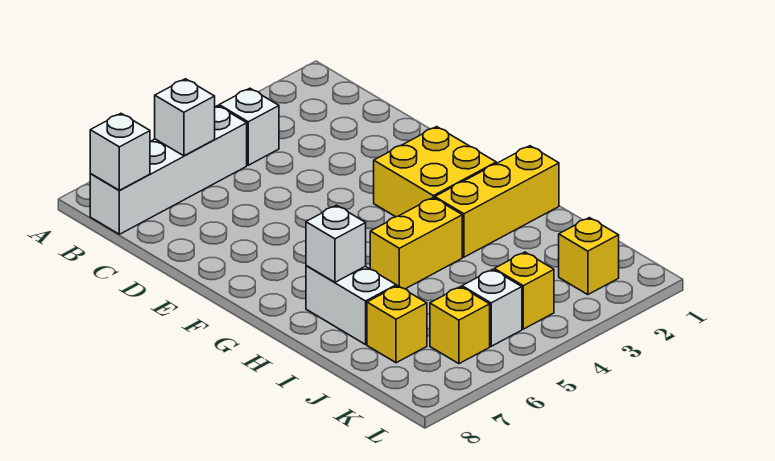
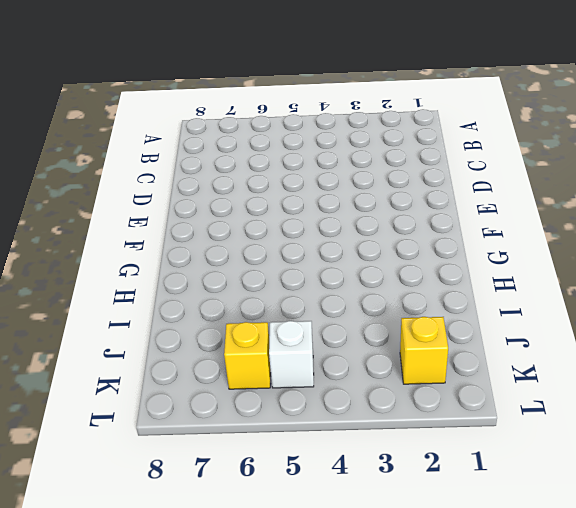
none -> white brick B4 level 1
none -> white brick B5:B8 level 1
none -> yellow brick F2:G3 level 1

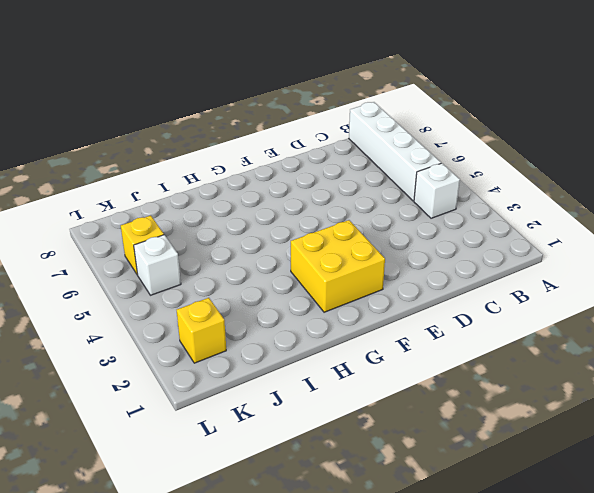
none -> yellow brick H1:H3 level 1
none -> yellow brick H4:H5 level 1
none -> white brick H7:I7 level 1

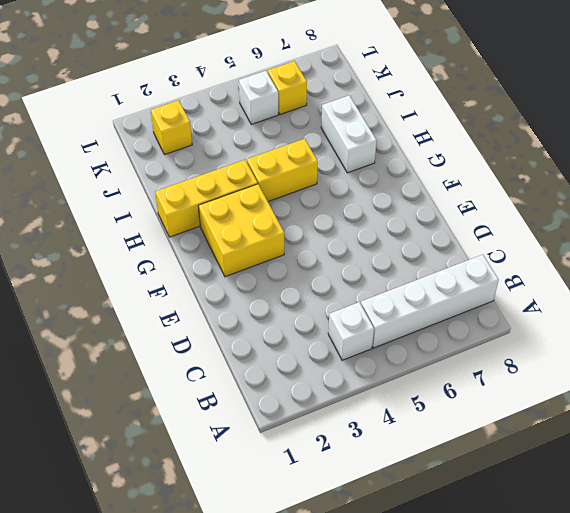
none -> yellow brick J7 level 1
none -> yellow brick K4 level 1
none -> white brick B6 level 2

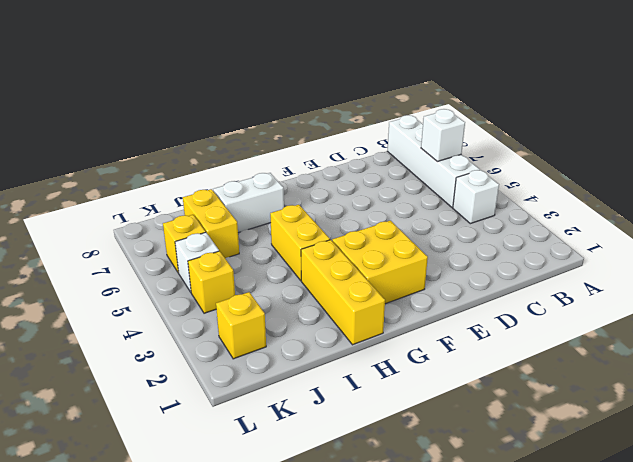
yellow brick J6:J7 level 1 -> yellow brick J7 level 1
none -> white brick B8 level 2
none -> white brick H7 level 2

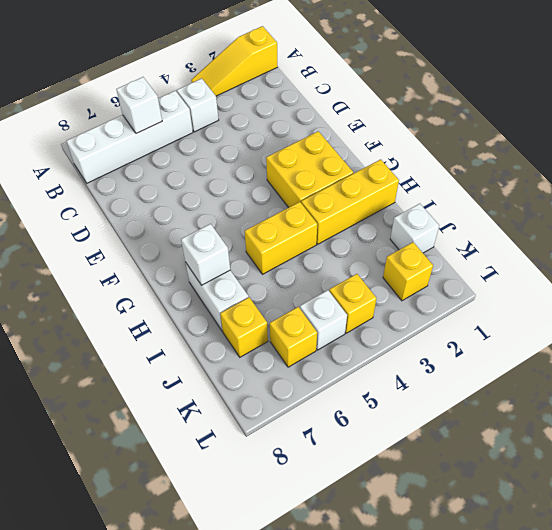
yellow slope A1:A3 level 1 top 1 -> none
white brick J1 level 1 -> white brick B8 level 2

